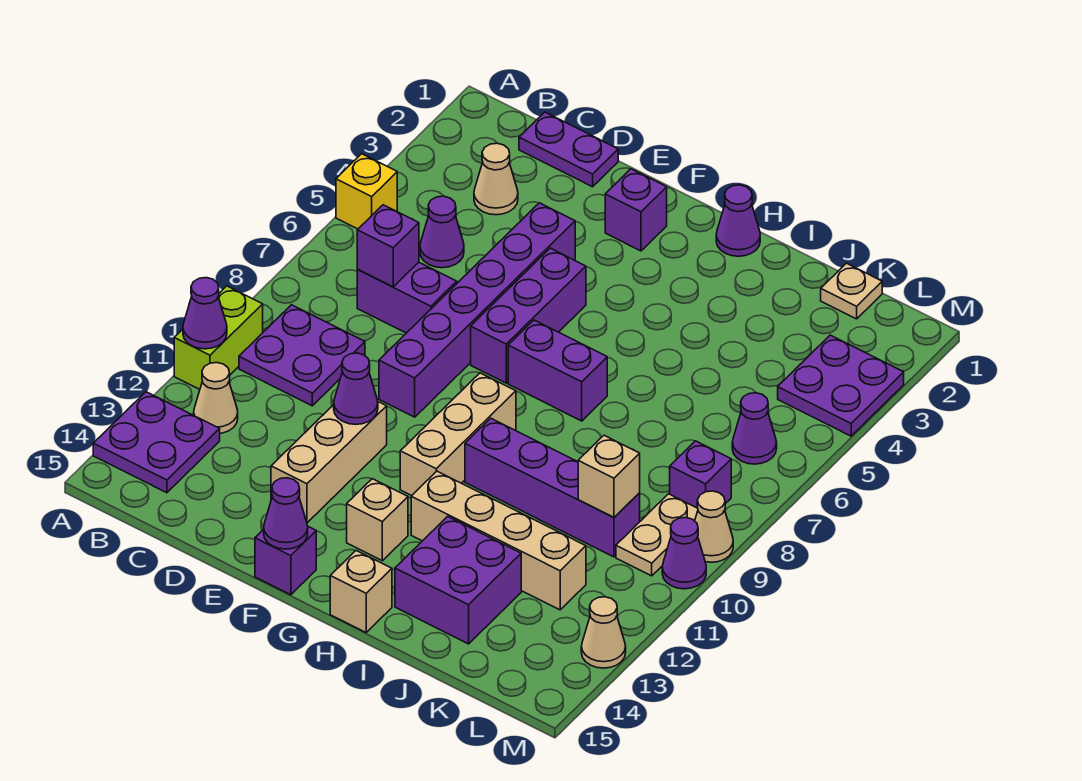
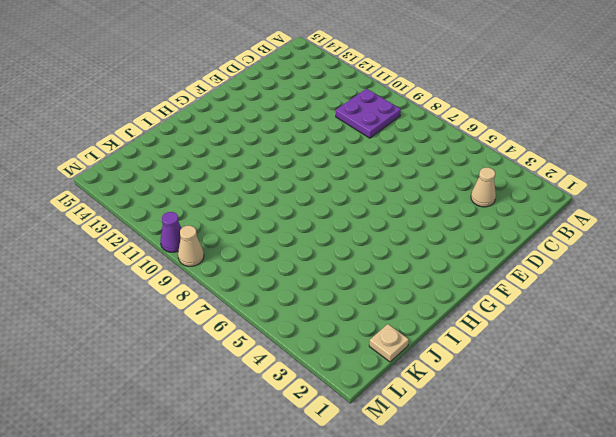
none -> yellow brick A5 level 1
none -> lime brick A10:A11 level 1
none -> purple plate A13:B14 level 1
none -> tan cone B12 level 1

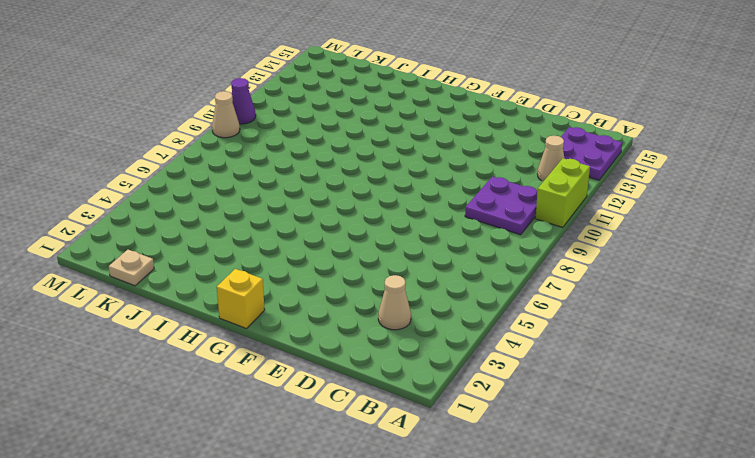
yellow brick G1 level 1 -> yellow brick A5 level 1
none -> purple plate C1:D1 level 1
none -> purple cone C5 level 1
none -> purple brick C7:D7 level 1
none -> purple brick E4:E9 level 1

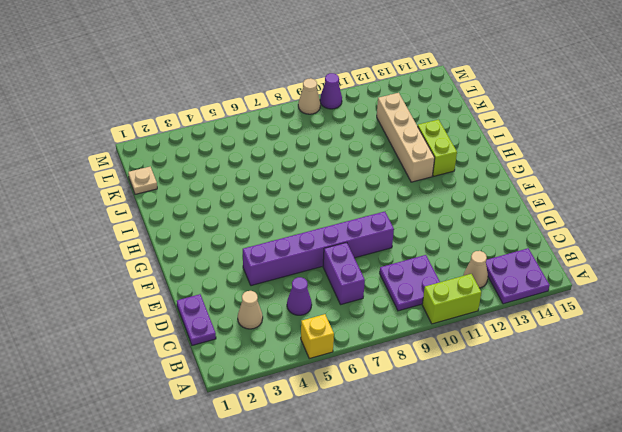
lime brick H13:I13 level 1 -> purple brick I13:J14 level 1
none -> tan brick E11:E13 level 1
none -> purple brick F2 level 1
none -> purple brick F5:F7 level 1
none -> purple brick F15 level 1

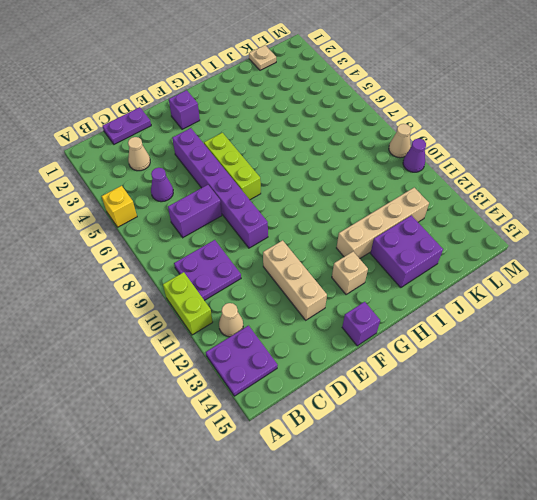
lime brick F5:F7 level 1 -> purple brick F5:F7 level 1
none -> purple brick G7:H7 level 1
none -> tan brick G9:G11 level 1
none -> purple cone H1 level 1
none -> purple brick H10:K10 level 1

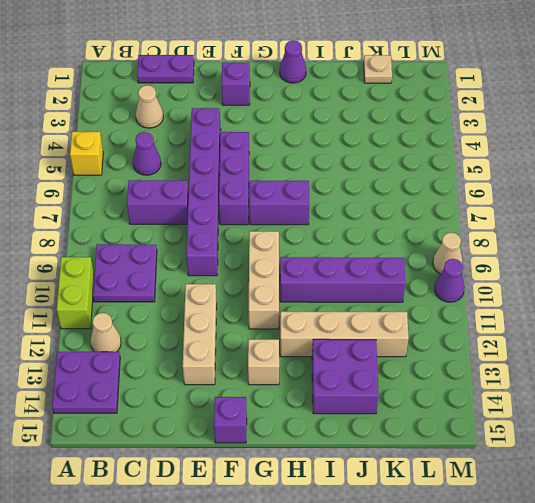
none -> tan brick H15 level 1
none -> purple plate L3:M4 level 1
none -> purple cone L6 level 1
none -> purple brick L8 level 1

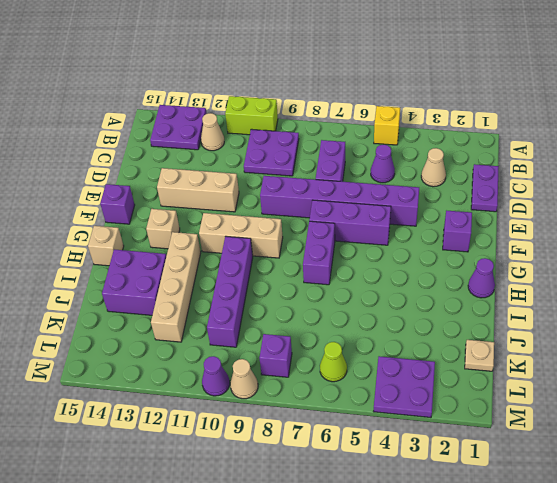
lime cone L6 level 1 -> purple cone L6 level 1
none -> tan plate L9:L10 level 1
none -> tan cone M13 level 1
none -> purple cone A11 level 2
none -> purple brick C7 level 2

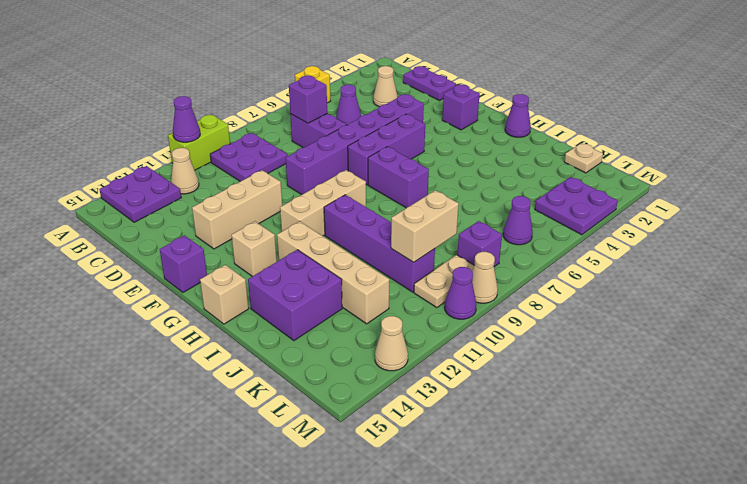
tan brick K9:K10 level 2 -> tan brick K10 level 2
none -> purple cone E11 level 2
none -> purple cone F15 level 2

